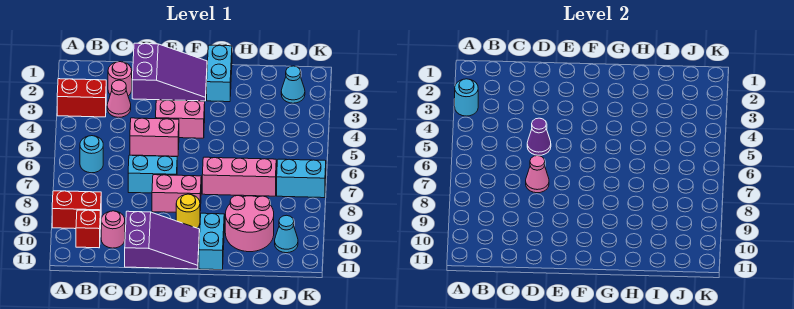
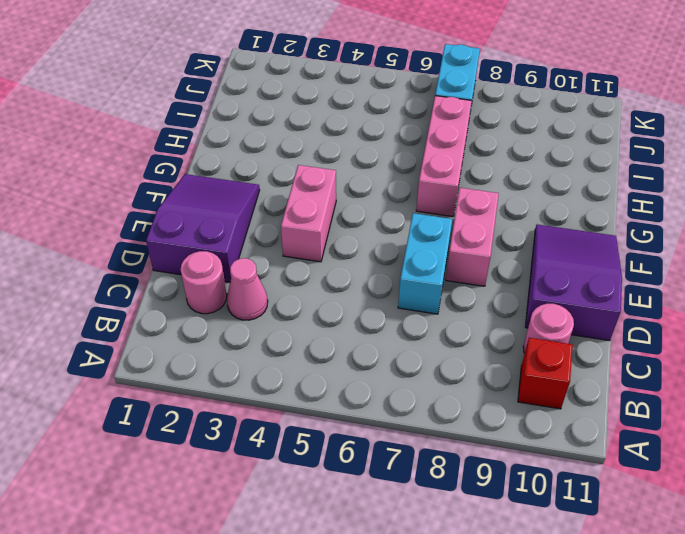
none -> red brick A3:B3 level 1
none -> red brick A9:B9 level 1
none -> cyan round brick B6 level 1

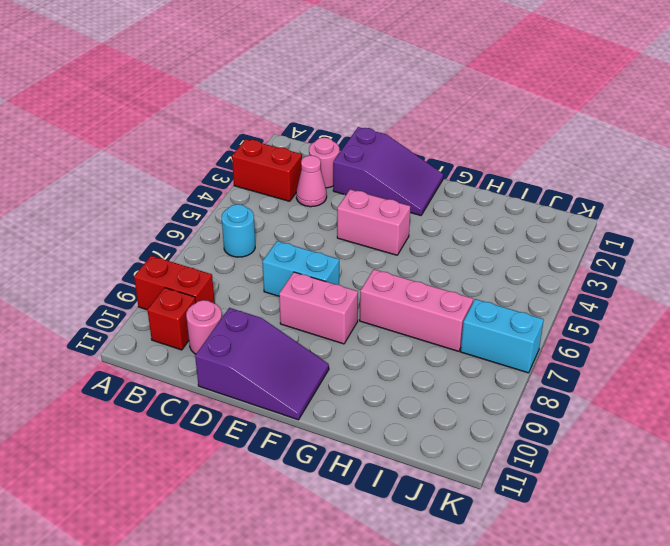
none -> pink brick D5:E5 level 1
none -> yellow round brick F9 level 1
none -> cyan brick G1:G2 level 1

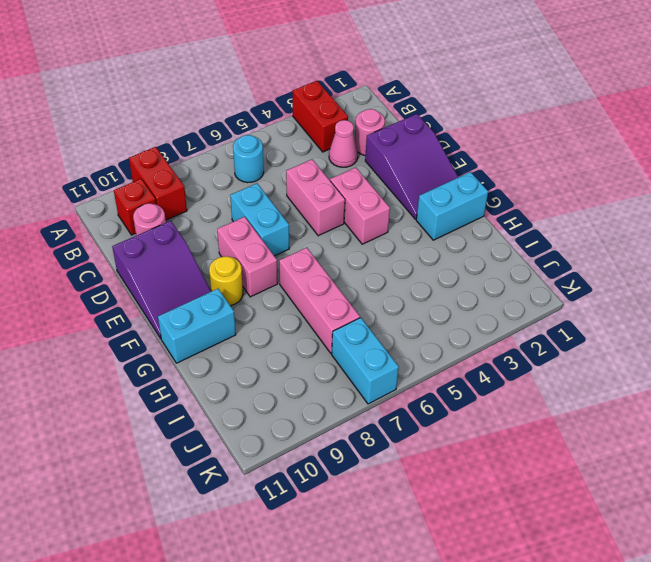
none -> pink round brick H9:I10 level 1
none -> cyan cone J2 level 1
none -> cyan cone J10 level 1

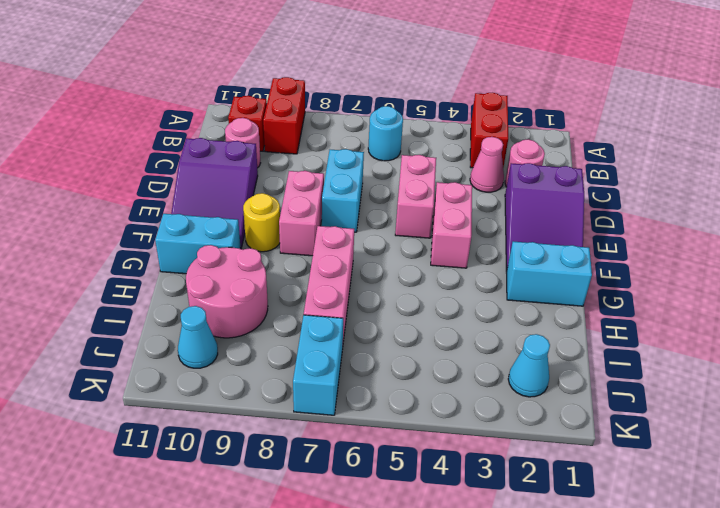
none -> cyan round brick A3 level 2
none -> purple cone D5 level 2
none -> pink cone D7 level 2

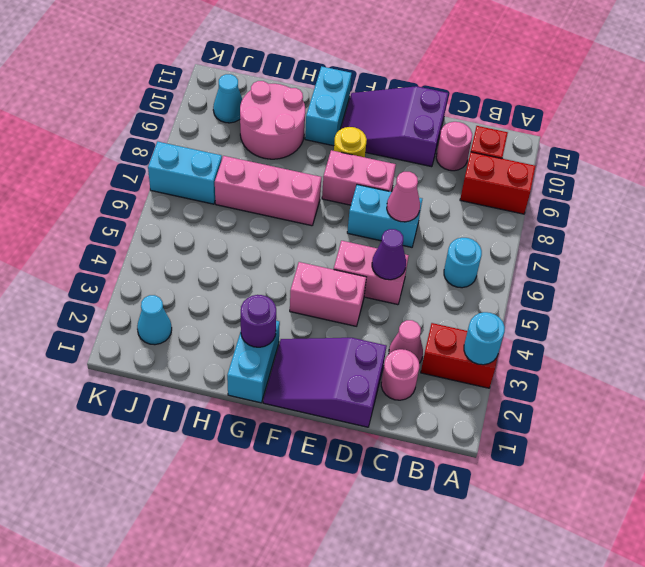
purple round brick G2 level 2 -> none

